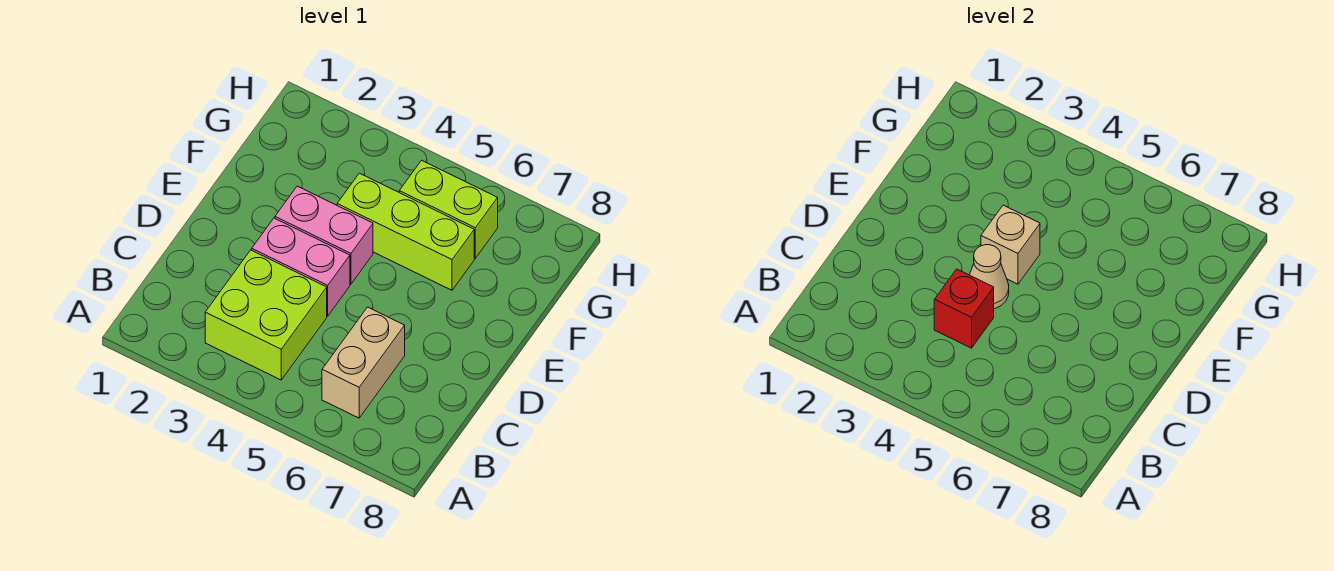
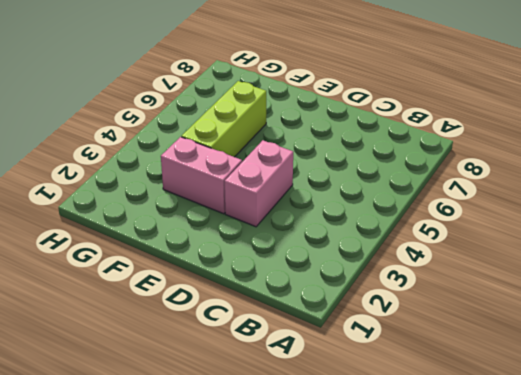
pink brick E3:F3 level 1 -> pink brick E3:E4 level 1
none -> lime brick B3:C4 level 1
none -> tan brick B6:C6 level 1

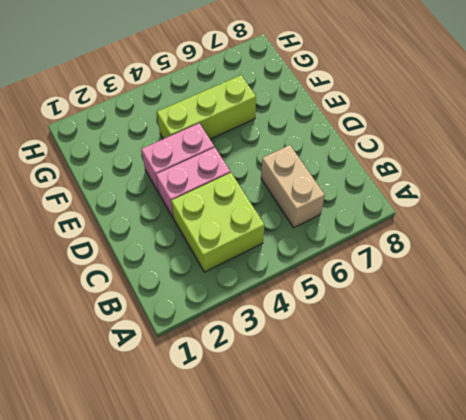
none -> lime brick G5:G6 level 1
none -> red brick C4 level 2

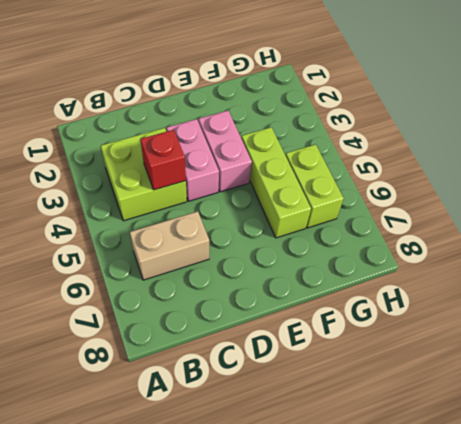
none -> tan cone D4 level 2
none -> tan brick E4 level 2

